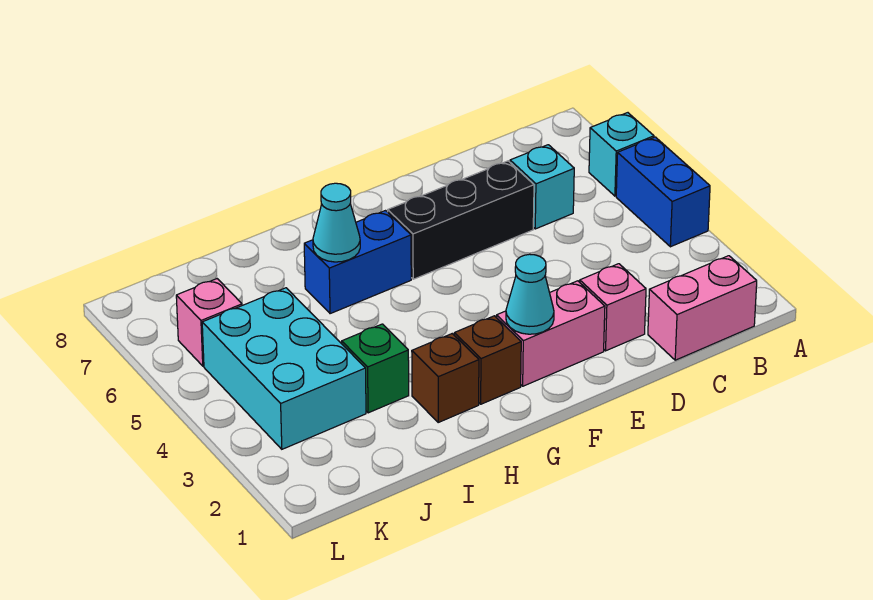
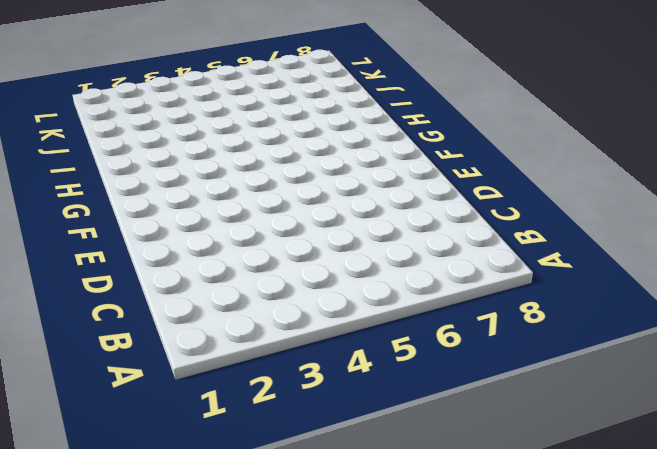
none -> blue brick A4:A5 level 1
none -> cyan brick A6 level 1
none -> pink brick B1:C1 level 1

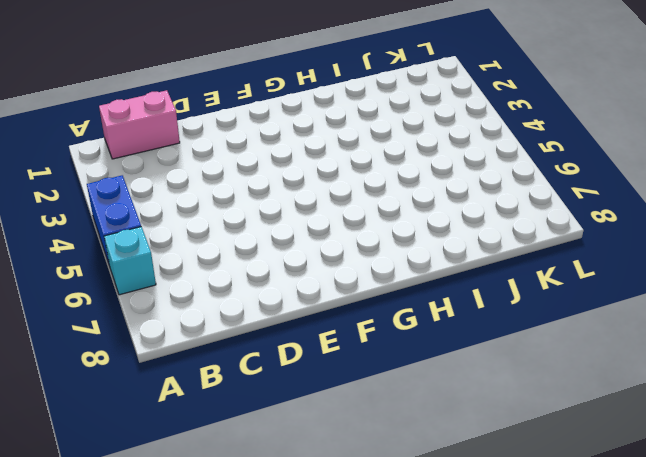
none -> cyan brick C6 level 1
none -> pink brick D2 level 1
none -> black brick D6:F6 level 1

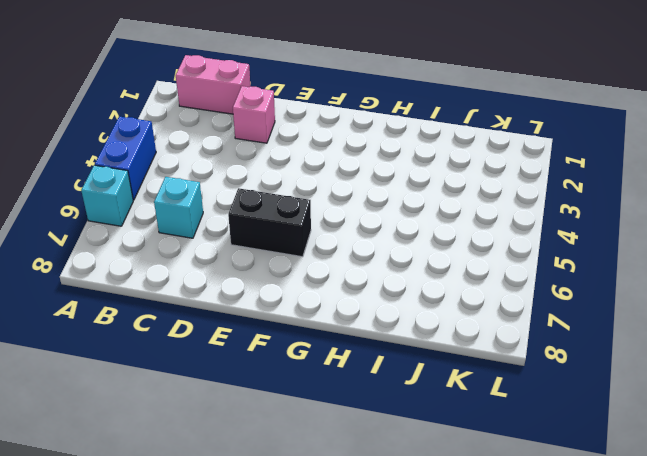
black brick E6:F6 level 1 -> black brick D6:F6 level 1
none -> pink brick E2:F2 level 1
none -> brown brick G2 level 1
none -> blue brick G6:H6 level 1

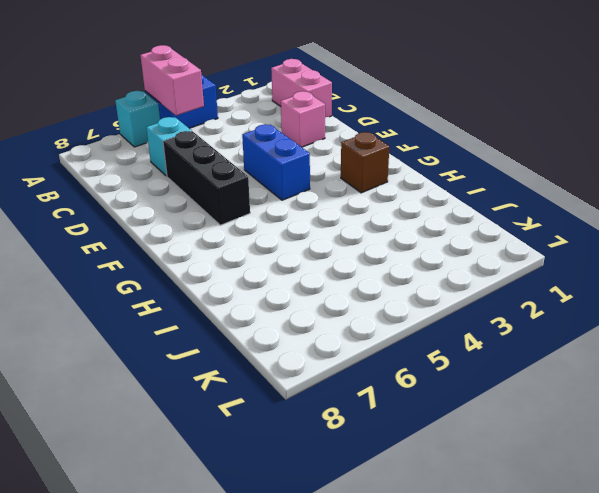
pink brick A5:B5 level 2 -> pink brick E2:F2 level 1
blue brick E4:F4 level 1 -> blue brick G6:H6 level 1
none -> brown brick H2 level 1
none -> green brick I3 level 1
none -> cyan brick J3:K5 level 1

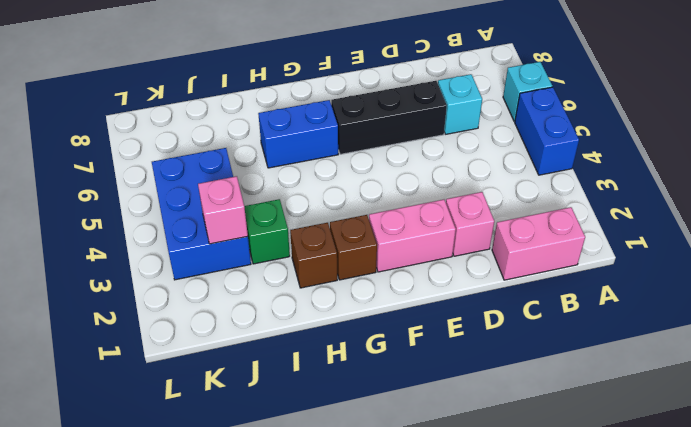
blue brick J3:K5 level 1 -> cyan brick J3:K5 level 1
pink brick J3 level 2 -> pink brick K6 level 1
none -> cyan cone F2 level 2
none -> cyan cone H6 level 2

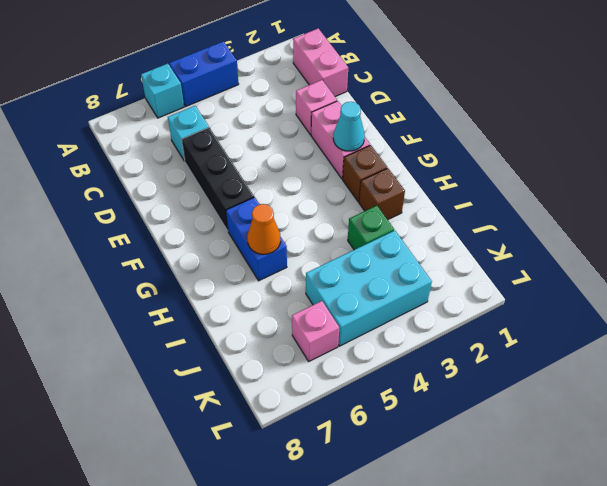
orange cone H6 level 2 -> cyan cone H6 level 2

